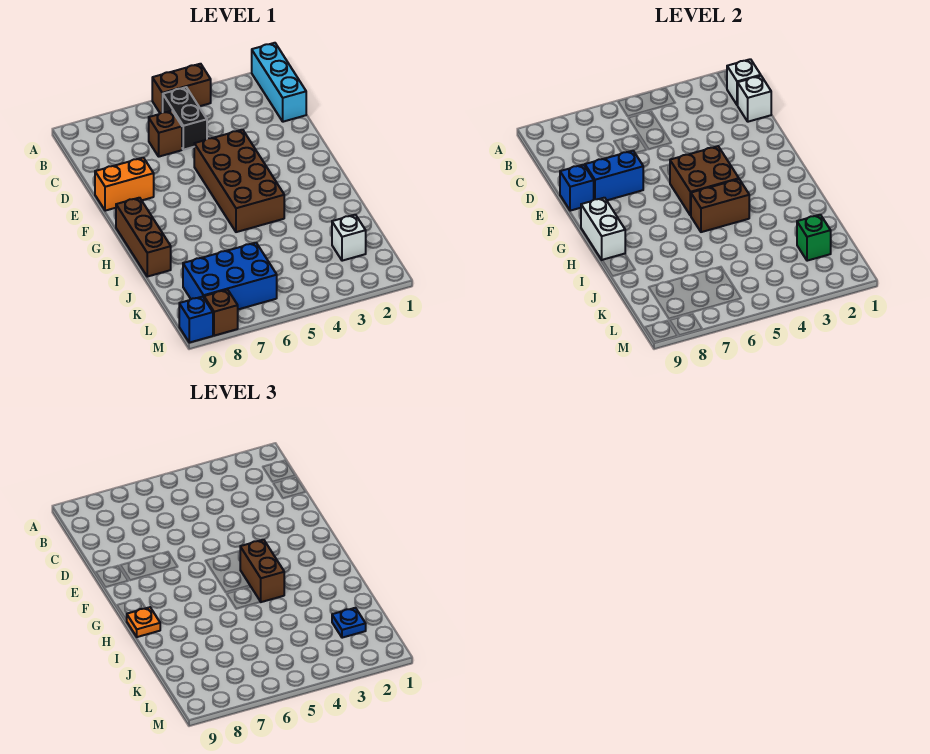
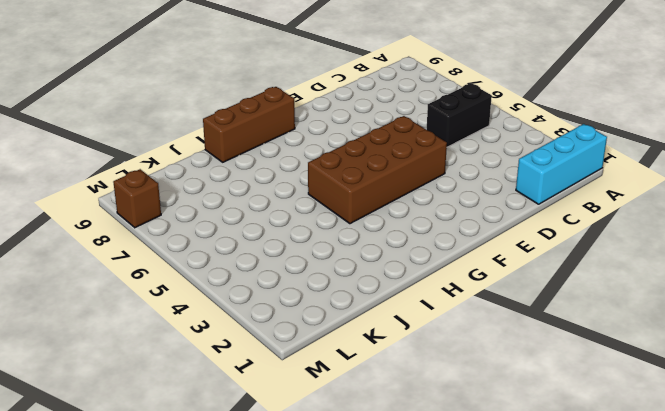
none -> brown brick A4:A5 level 1
none -> brown brick C6 level 1
none -> orange brick E8:E9 level 1

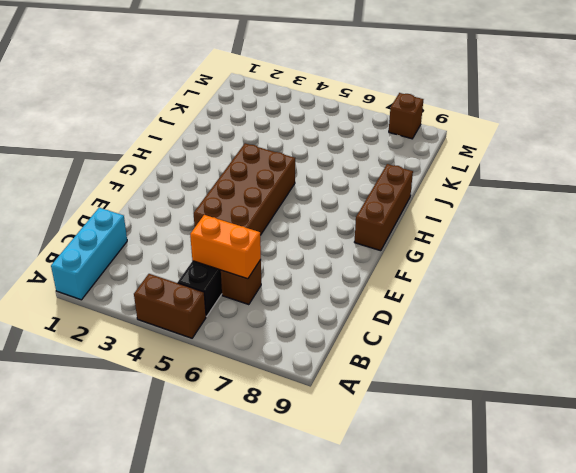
orange brick C5:C6 level 2 -> orange brick E8:E9 level 1
none -> white brick K2 level 1
none -> blue brick K6:L8 level 1
none -> blue brick M9 level 1

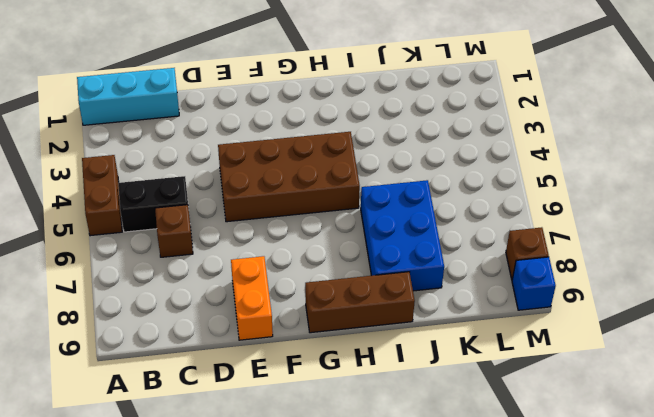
blue brick I6:J8 level 1 -> blue brick K6:L8 level 1
none -> white brick K2 level 1
none -> white brick B1 level 2
none -> white brick C1 level 2

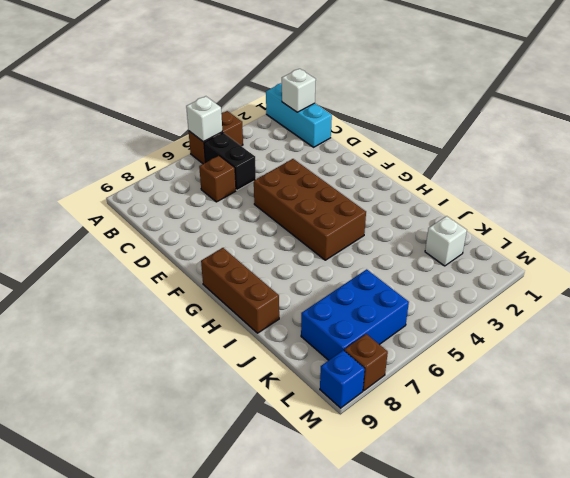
white brick A5 level 2 -> white brick C1 level 2
none -> orange brick E8:E9 level 1
none -> blue brick E7:E8 level 2
none -> blue brick E9 level 2

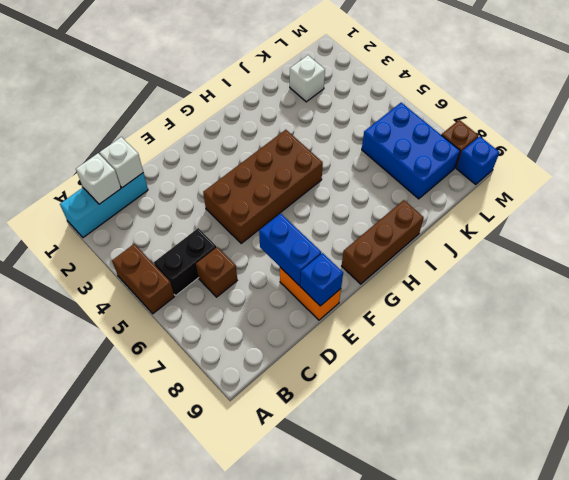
none -> brown brick F4:G5 level 2
none -> white brick G9:H9 level 2
none -> brown brick H4:H5 level 2

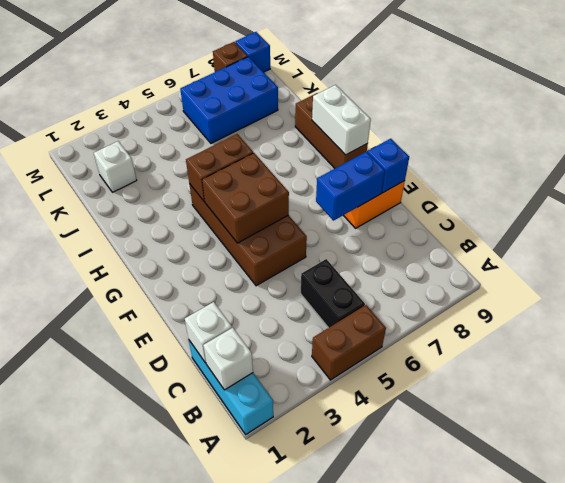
none -> brown brick C6 level 1
none -> green brick K2 level 2
none -> brown brick G4:H4 level 3

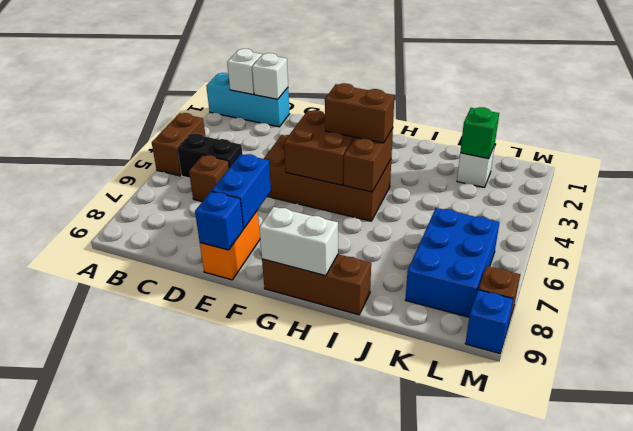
none -> orange plate H9 level 3
none -> blue plate K2 level 3

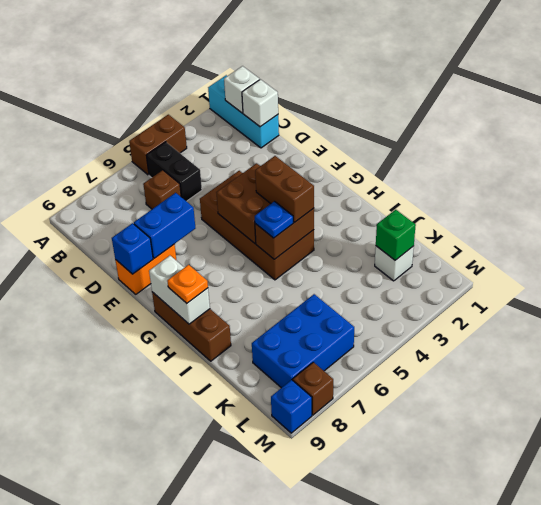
blue plate H5 level 3 -> blue plate K2 level 3

